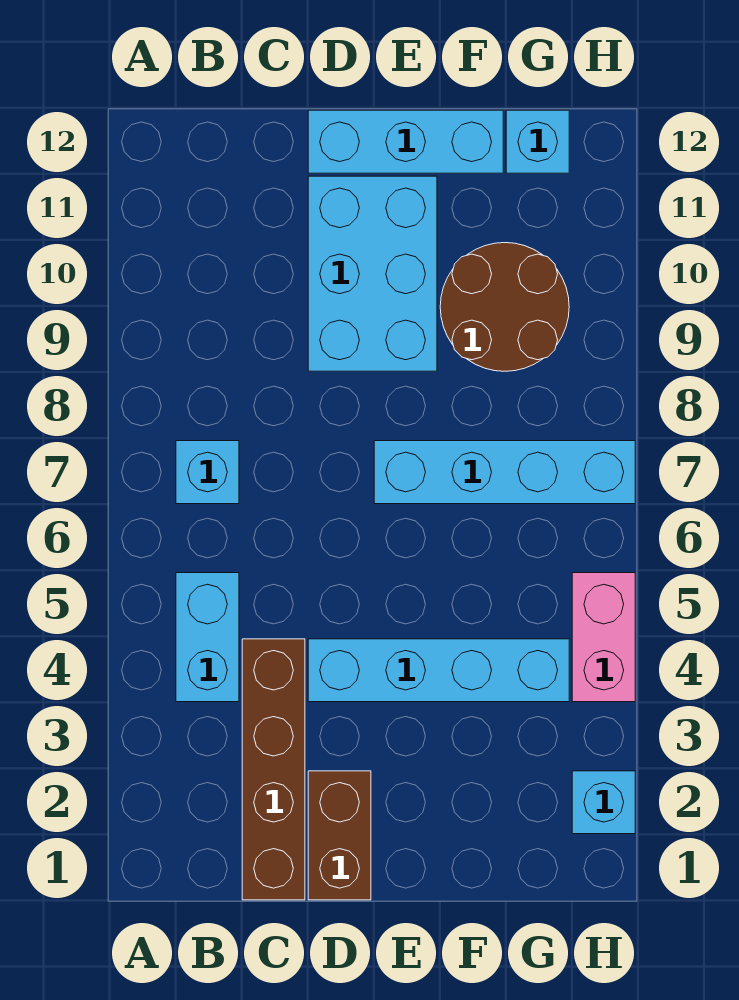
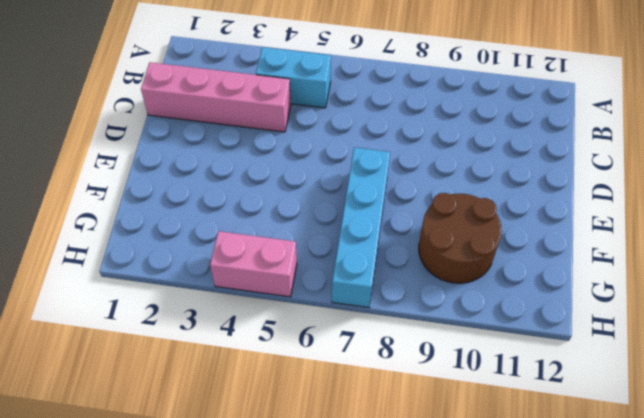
pink brick C1:C4 level 1 -> brown brick C1:C4 level 1
none -> cyan brick B7 level 1
none -> brown brick D1:D2 level 1
none -> cyan brick D4:G4 level 1

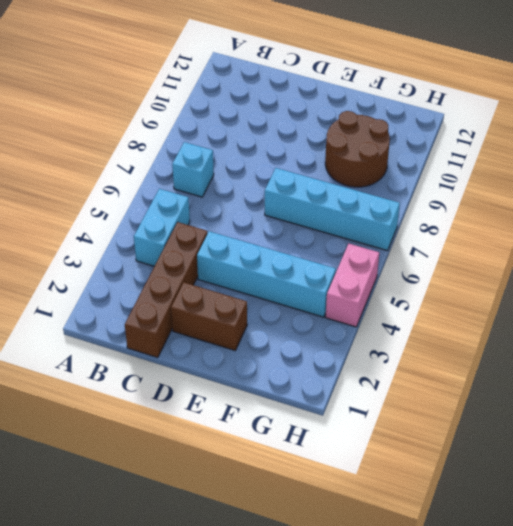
brown brick D2:E2 level 1 -> brown brick D1:D2 level 1
none -> cyan brick D9:E11 level 1
none -> cyan brick D12:F12 level 1
none -> cyan brick G12 level 1

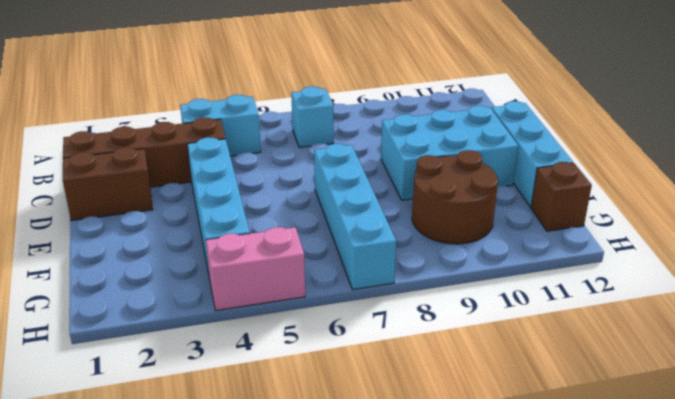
brown brick G12 level 1 -> cyan brick G12 level 1
none -> cyan brick H2 level 1

